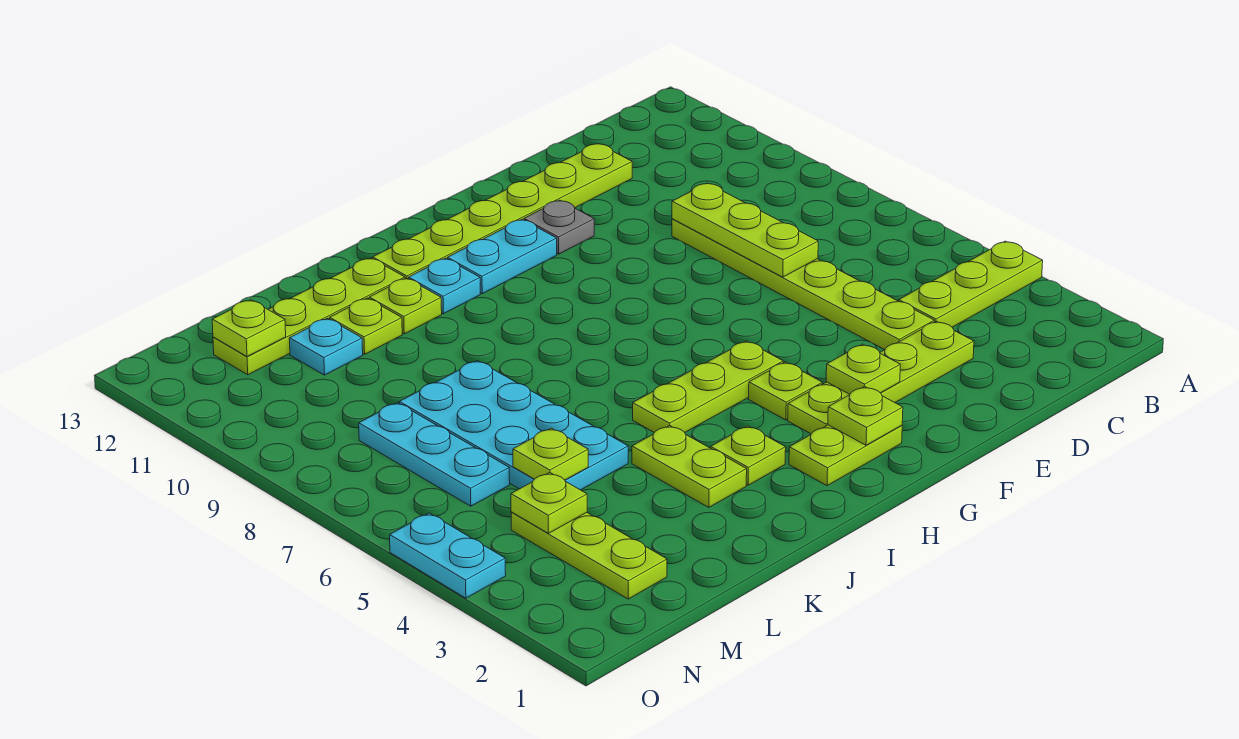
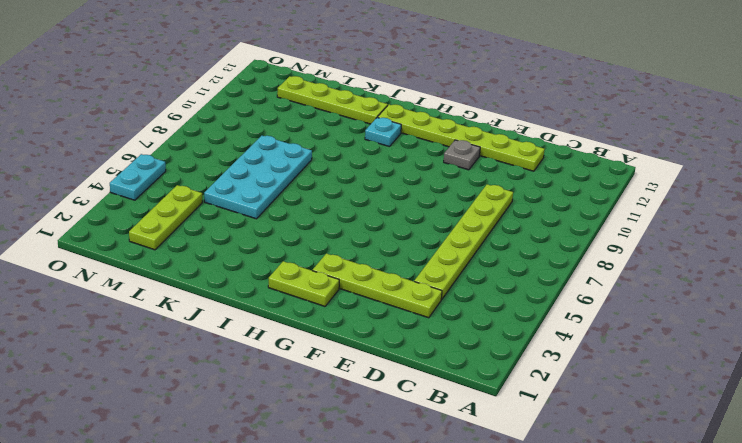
none -> lime plate A4:C4 level 1
none -> lime plate G4 level 1
none -> lime plate G5:I5 level 1

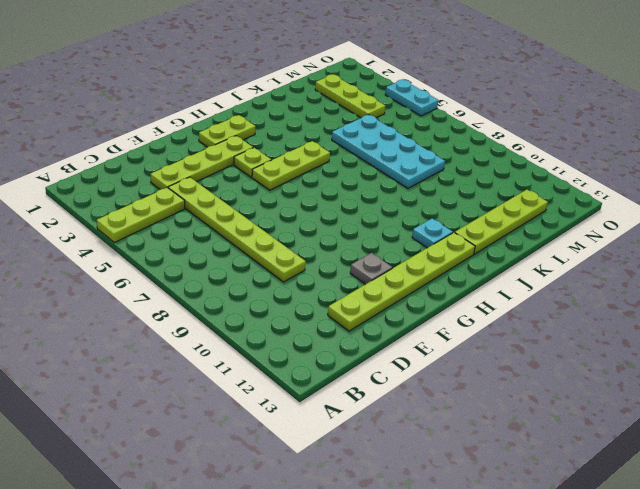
none -> cyan plate G11:H11 level 1
none -> lime plate I3 level 1
none -> lime plate J3:J4 level 1

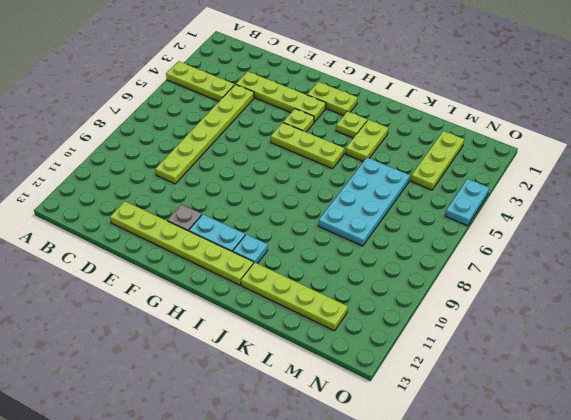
none -> lime plate J11 level 1
none -> lime plate K11 level 1
none -> cyan plate L11 level 1

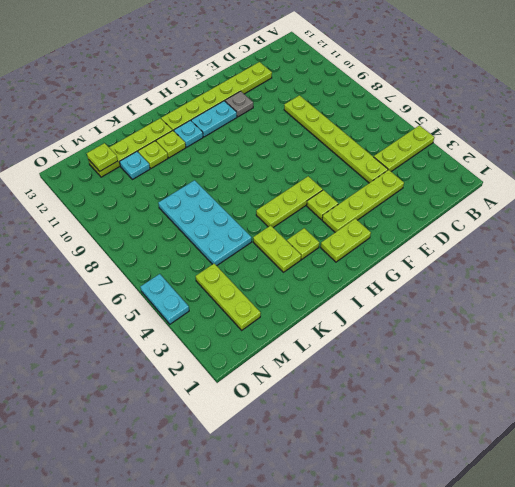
none -> cyan plate M6:M8 level 1
none -> lime plate D7:D9 level 2
none -> lime plate F3 level 2

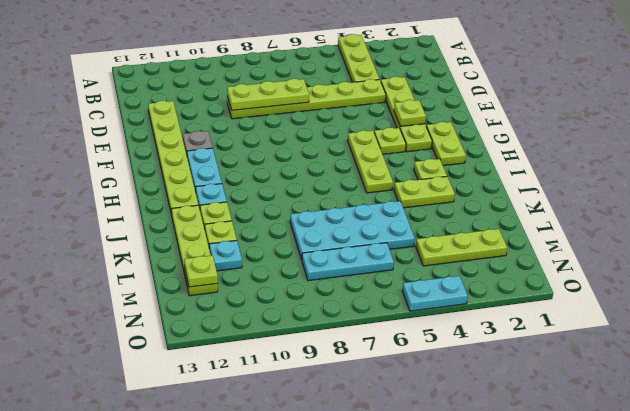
none -> lime plate G2 level 2
none -> lime plate L5 level 2
none -> lime plate M4 level 2

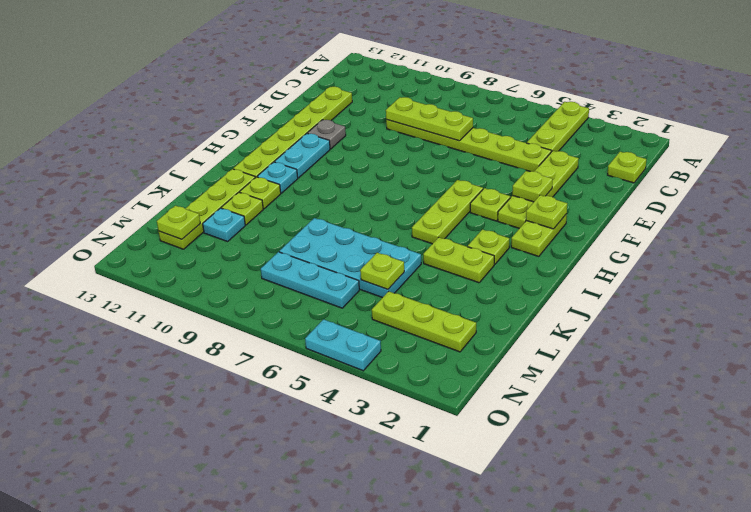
lime plate C1 level 1 -> lime plate M4 level 2

